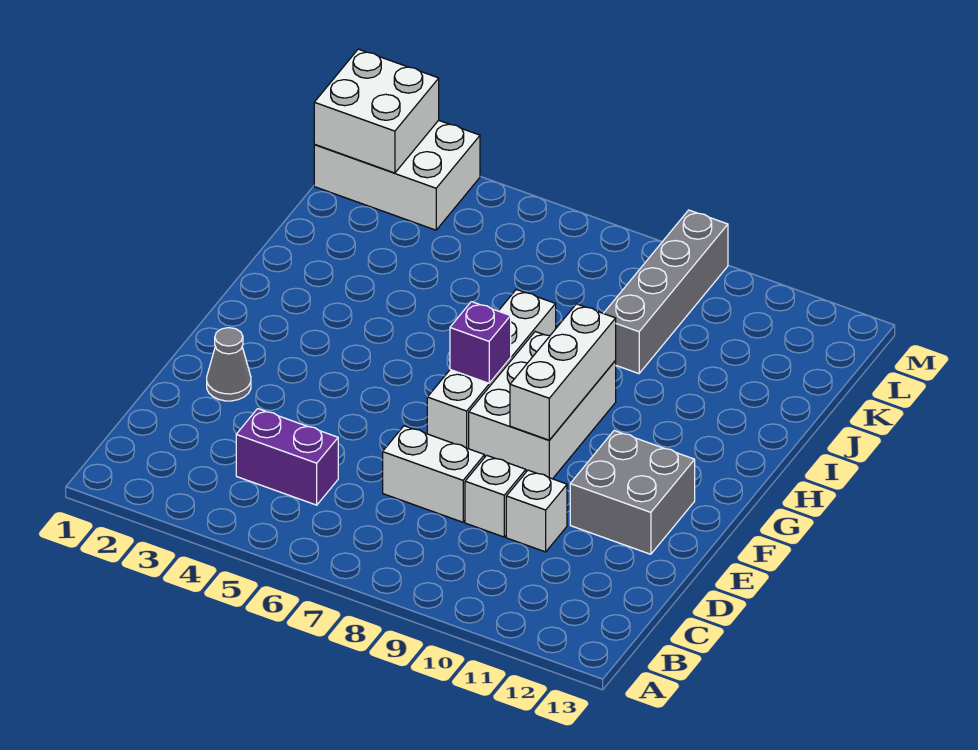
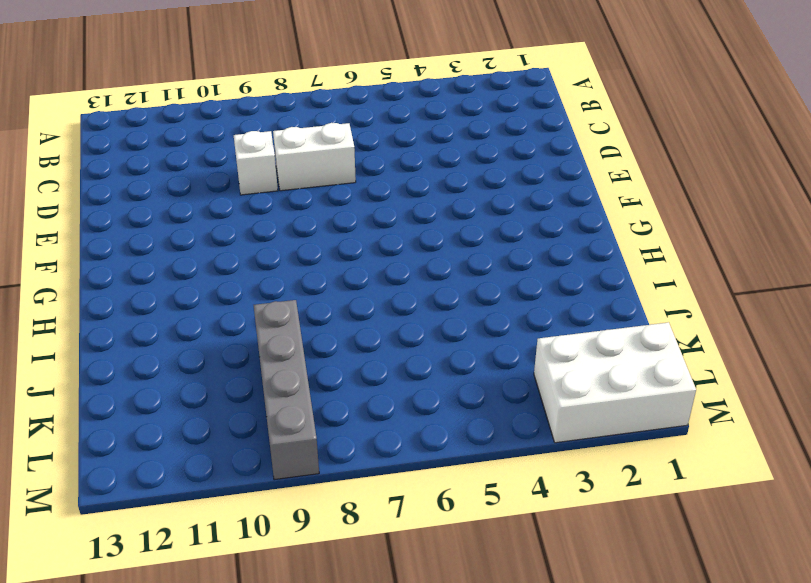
none -> purple brick C4:C5 level 1
none -> white brick D10 level 1
none -> grey cone E2 level 1

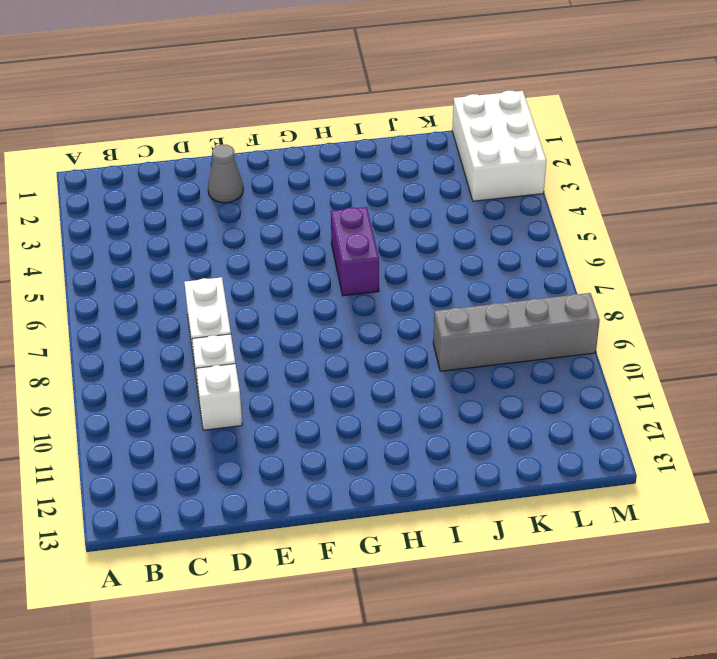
purple brick H5:H6 level 1 -> purple brick C4:C5 level 1
none -> grey brick E11:F12 level 1
none -> white brick F7:I7 level 1
none -> white brick F8:H9 level 1

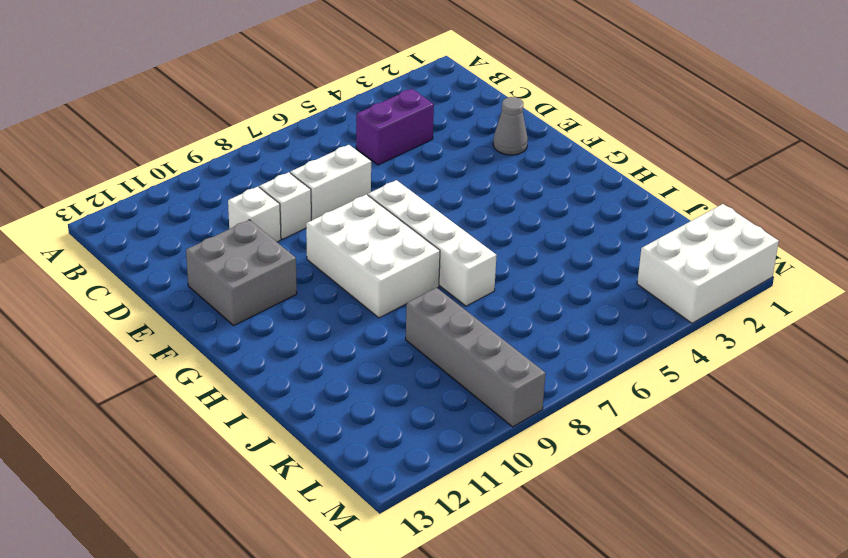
none -> white brick F9:H9 level 2
none -> purple brick G7 level 2
none -> white brick L1:M2 level 2

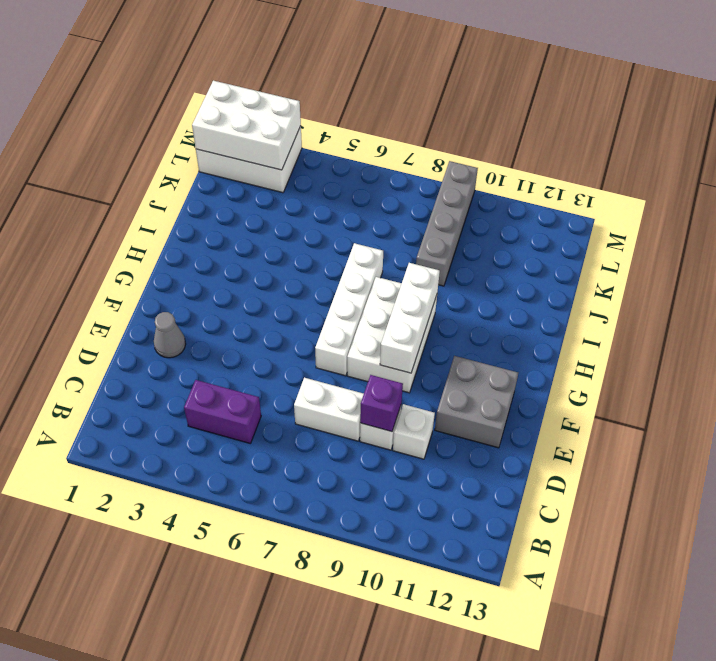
purple brick D9 level 2 -> purple brick G7 level 2
white brick L1:M3 level 2 -> white brick L1:M2 level 2

